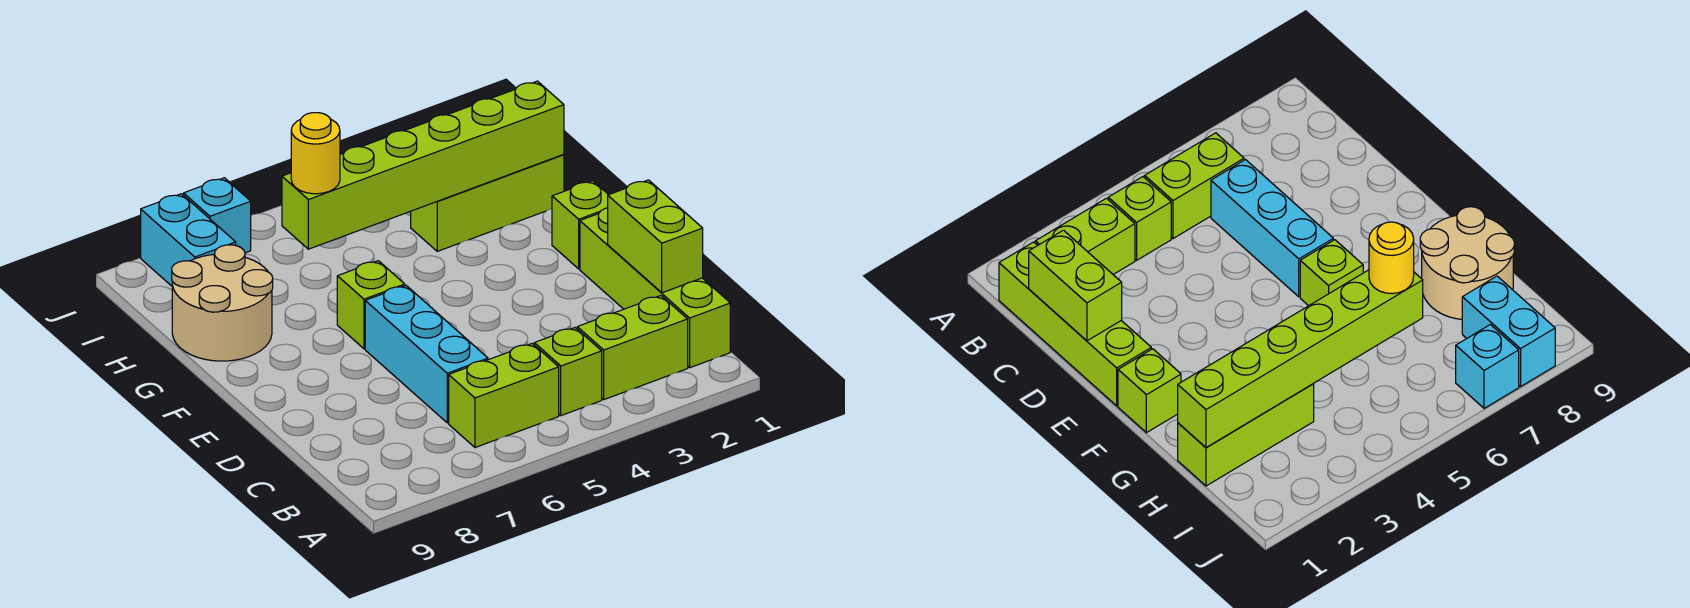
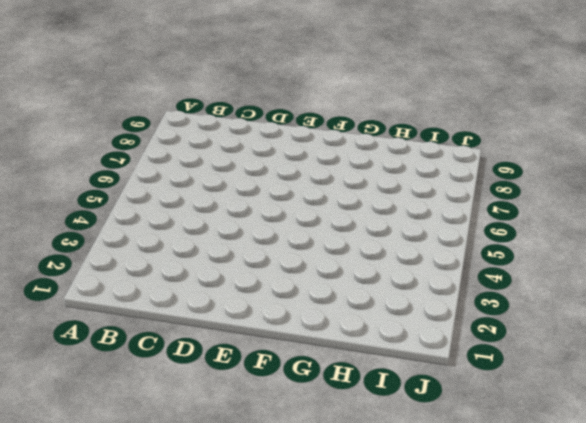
none -> lime brick B1:E1 level 1
none -> lime brick B2:B3 level 1
none -> lime brick B4 level 1

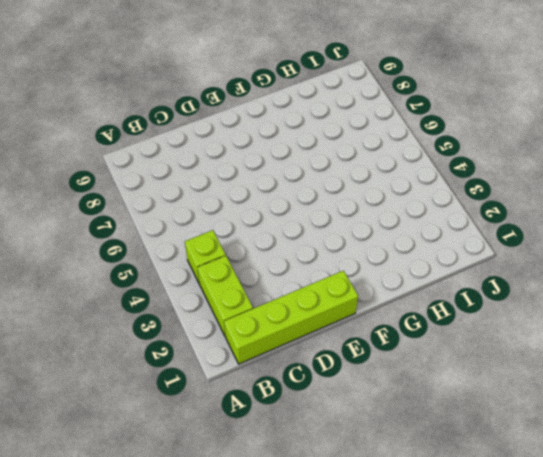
none -> lime brick B5:B6 level 1
none -> cyan brick C6:E6 level 1
none -> lime brick F1 level 1

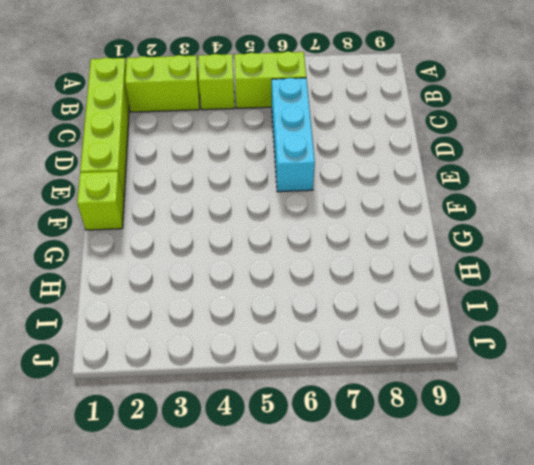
none -> lime brick F6 level 1
none -> tan round brick G8:H9 level 1
none -> lime brick H1:H3 level 1

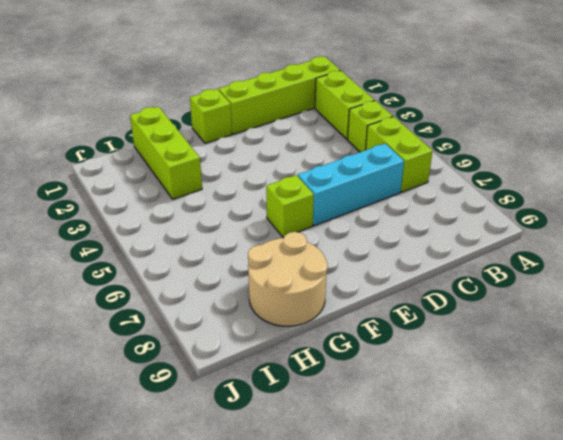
none -> cyan brick I8:J8 level 1
none -> cyan brick J7 level 1
none -> lime brick C1:D1 level 2

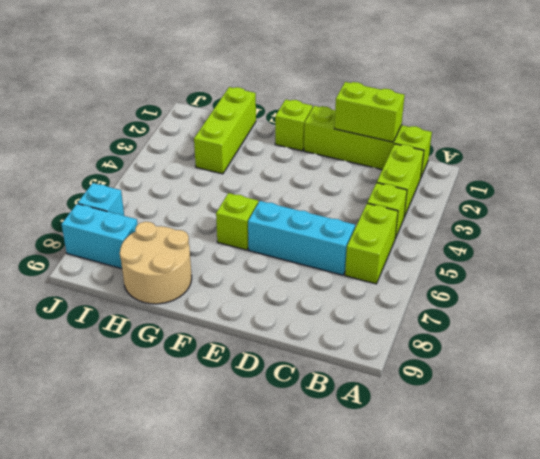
none -> lime brick H1:H6 level 2
none -> yellow round brick H6 level 3

